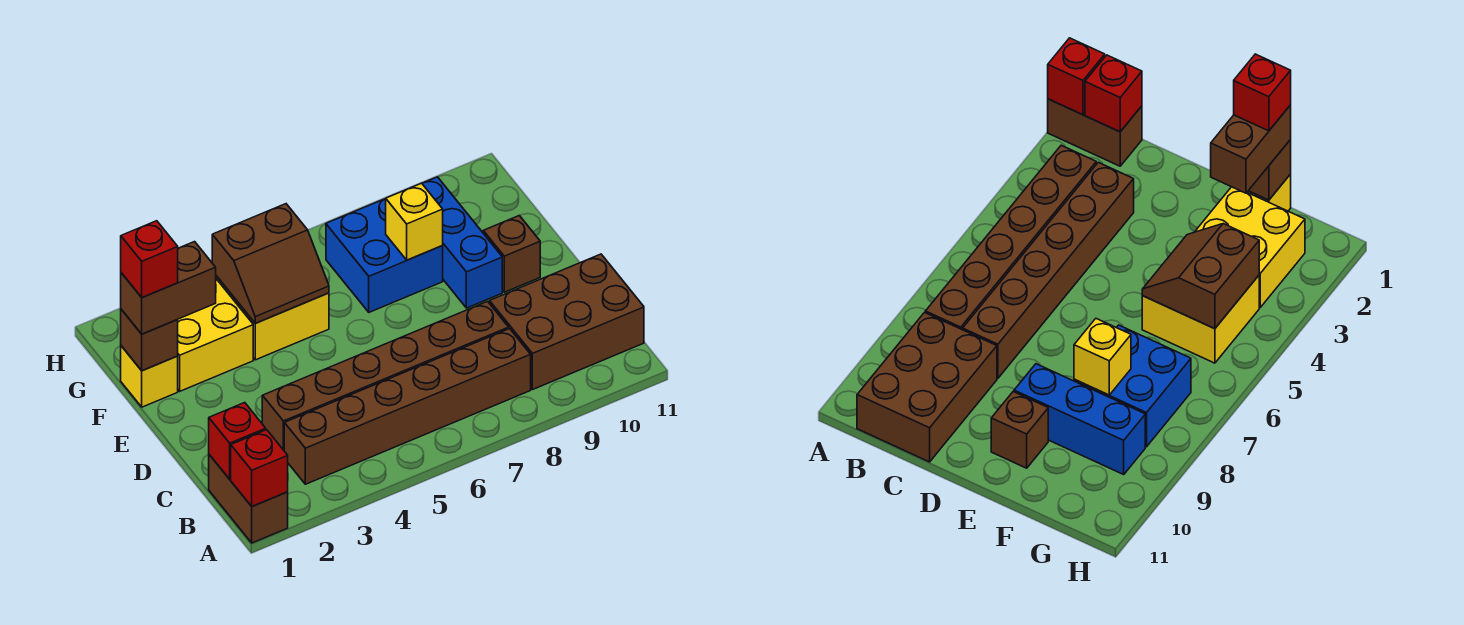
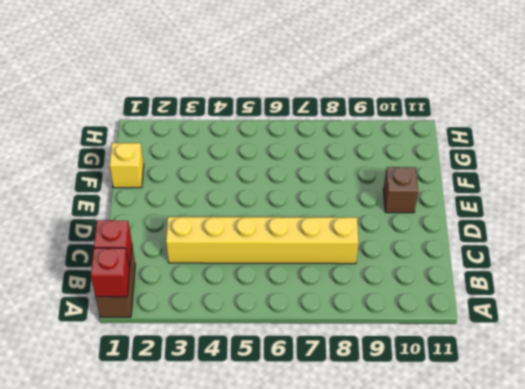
yellow brick C3:C8 level 1 -> brown brick C3:C8 level 1
none -> brown brick B3:B8 level 1
none -> brown brick B9:C11 level 1
none -> blue brick E9:G9 level 1

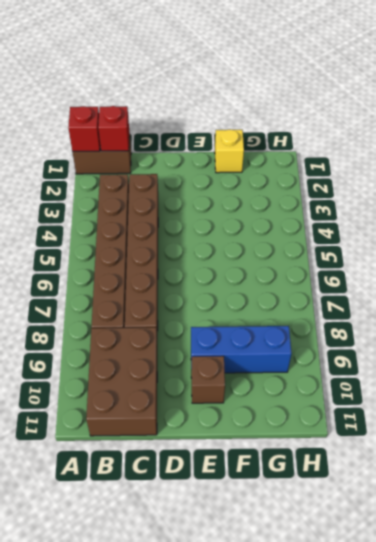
none -> yellow brick F2:G3 level 1
none -> yellow brick F4:G5 level 1
none -> blue brick F7:G8 level 1

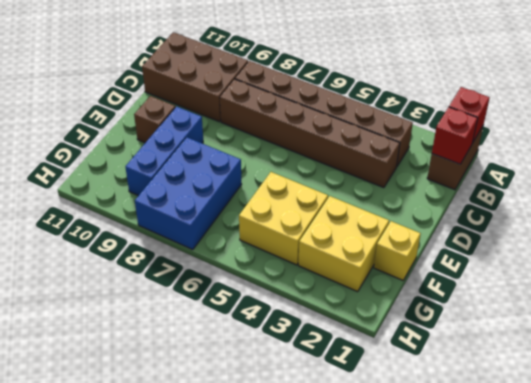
blue brick F7:H8 level 1 -> blue brick F7:G8 level 1
none -> brown brick F1 level 2
none -> brown slope F4:G5 level 2 top G
none -> yellow brick F8 level 2

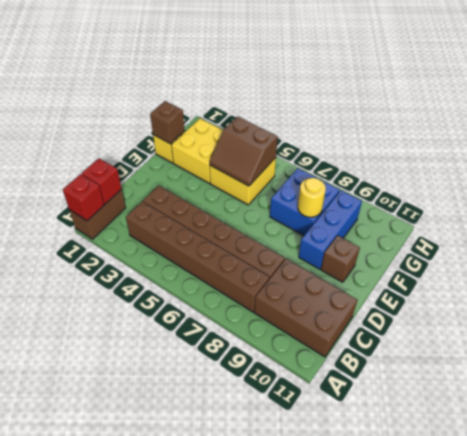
yellow round brick F8 level 2 -> yellow brick F8 level 2
none -> brown brick F1:F2 level 3
none -> red brick F1 level 4

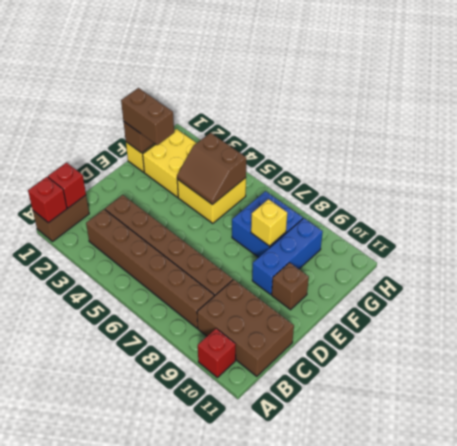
red brick A10 level 1 -> red brick F1 level 4

